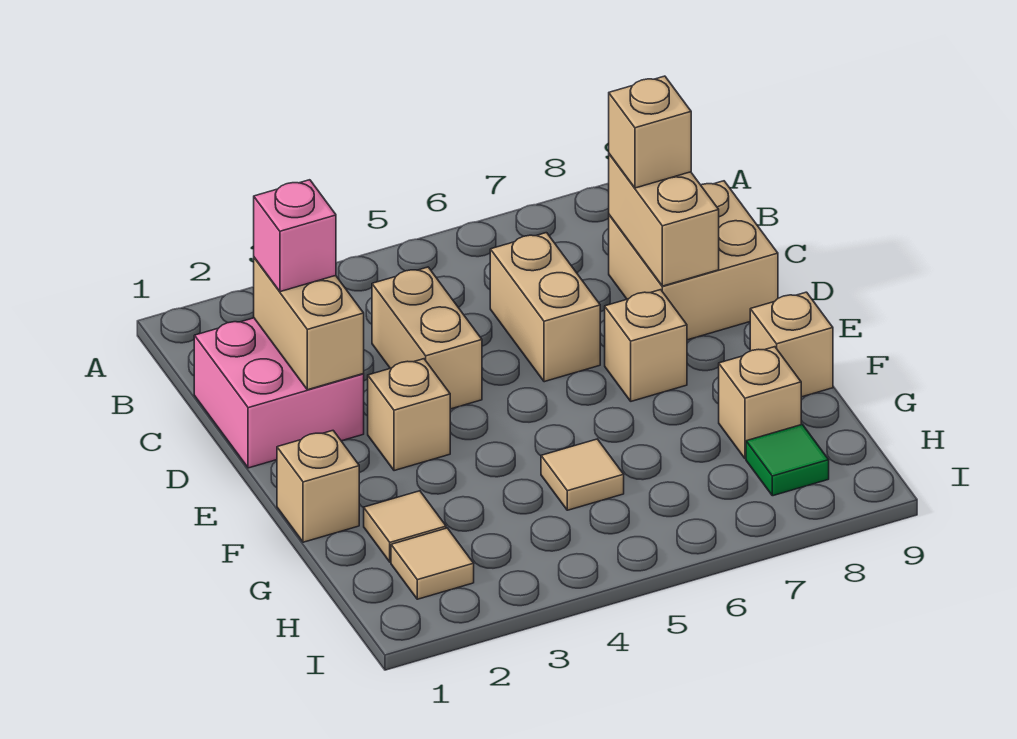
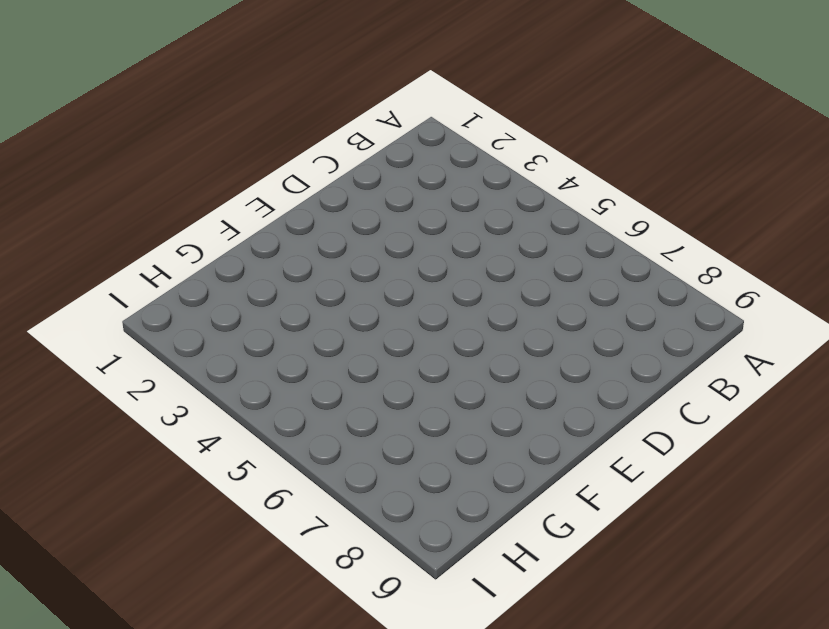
none -> pink brick C1:D2 level 1
none -> tan brick C4:D4 level 1
none -> tan brick C6:D6 level 1

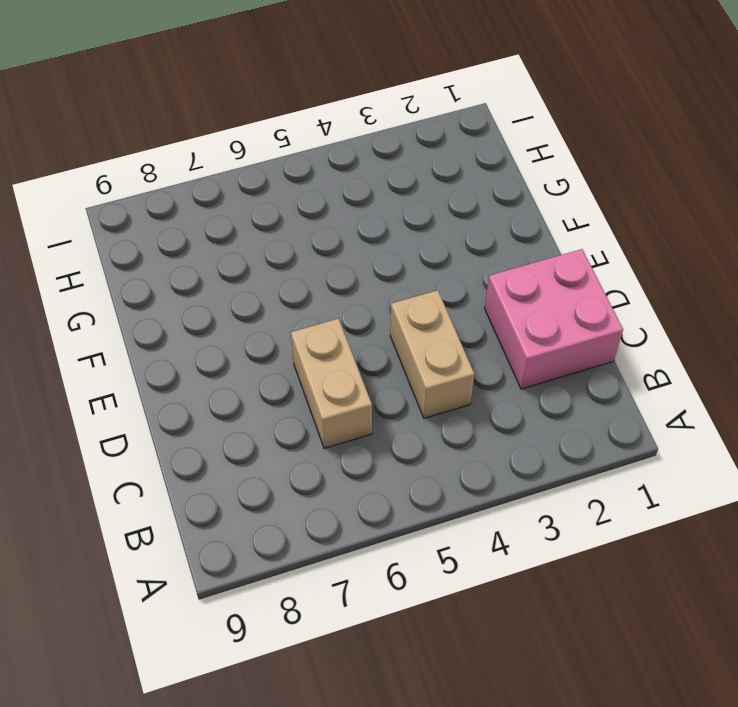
none -> tan brick C8:D9 level 1
none -> tan brick E3 level 1
none -> tan brick E7 level 1

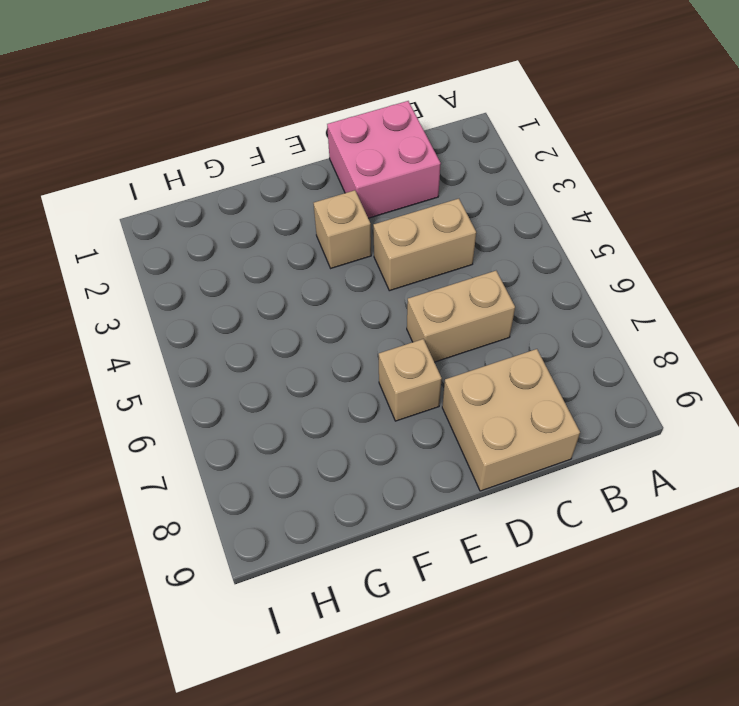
none -> tan brick F1 level 1
none -> tan brick F9 level 1
none -> tan tile G2 level 1

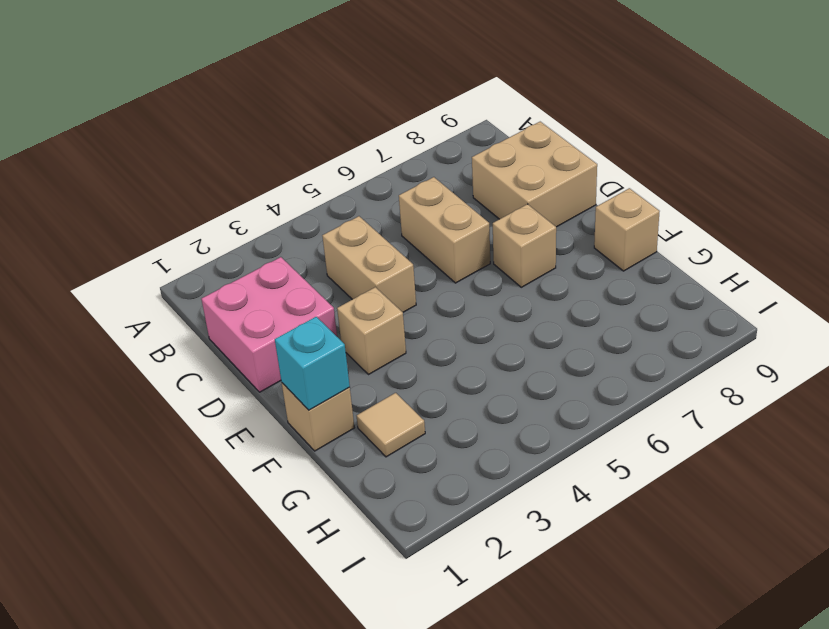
cyan brick F1 level 2 -> none
none -> tan tile G5 level 1
none -> tan brick G8 level 1
none -> tan tile H2 level 1

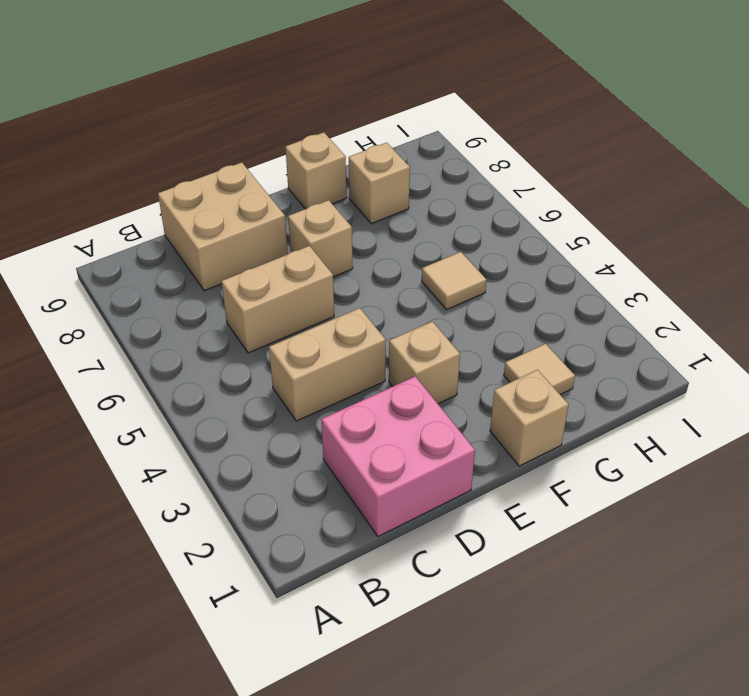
none -> tan tile H2 level 1
none -> green tile H8 level 1
none -> tan brick C2:D2 level 2

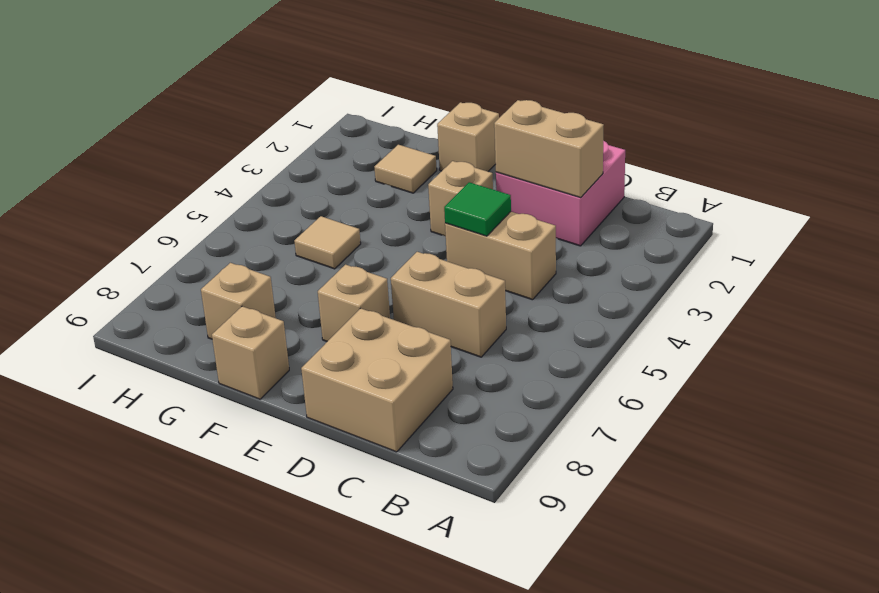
green tile D4 level 2 -> green tile H8 level 1
none -> tan tile H2 level 1
none -> tan brick C8:D8 level 2
none -> pink brick C2 level 3

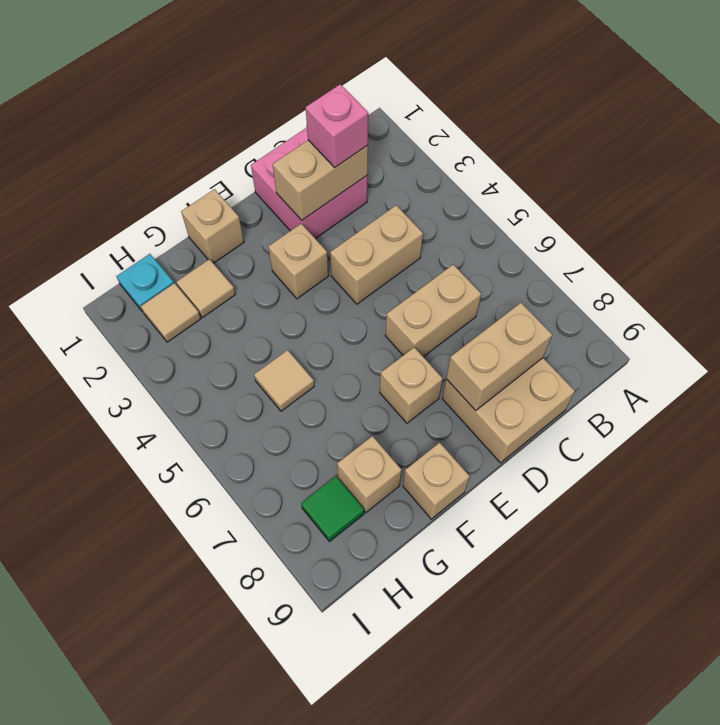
cyan plate H1 level 1 -> none
none -> tan brick C8 level 3

